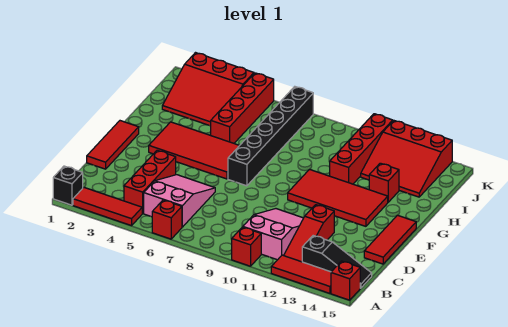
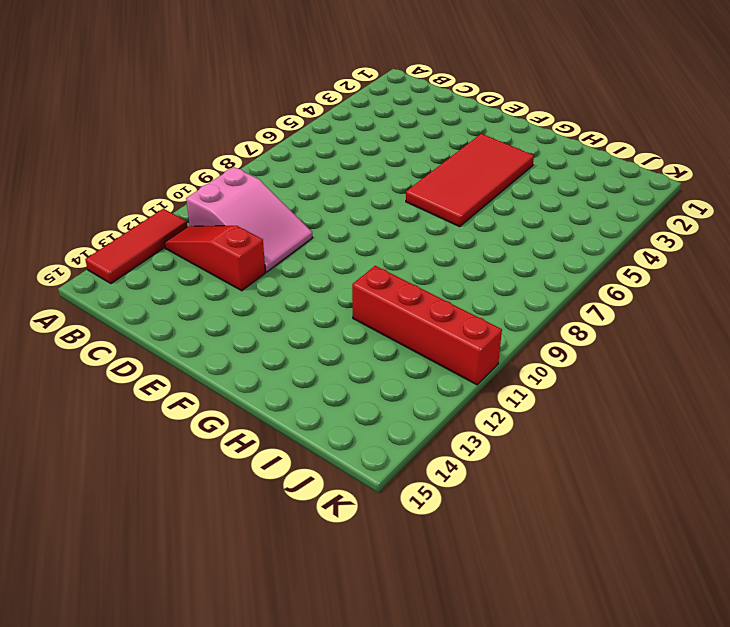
none -> black brick A1 level 1
none -> red tile A2:A4 level 1
none -> red brick A6 level 1

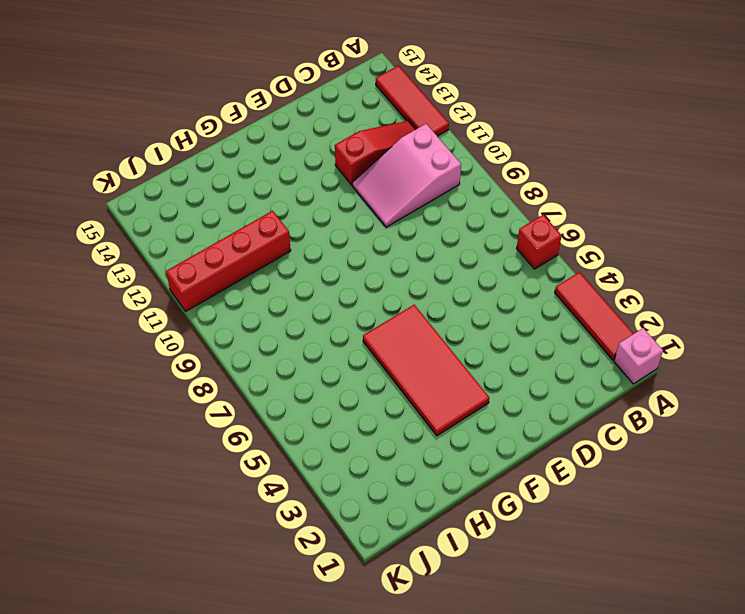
pink brick A1 level 1 -> black brick A1 level 1
none -> red brick A10 level 1
none -> red brick A15 level 1
none -> red brick B4:D4 level 1

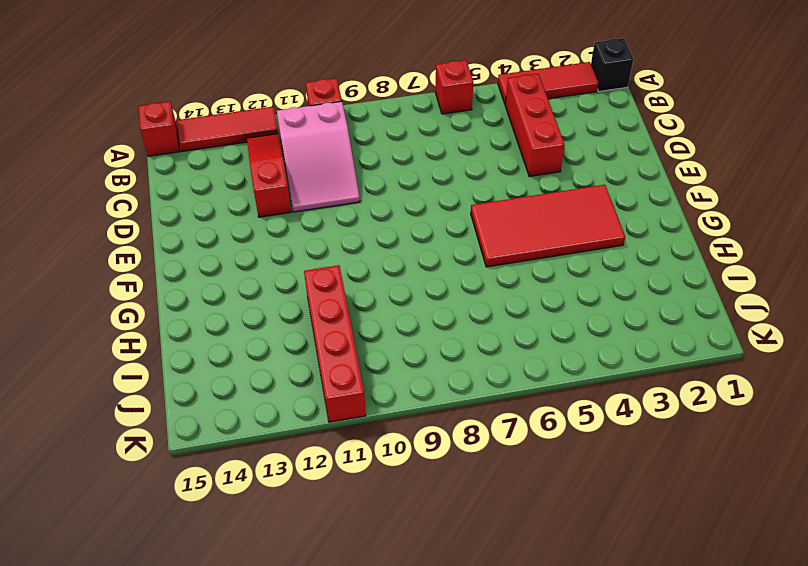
none -> pink slope B5:D6 level 1 top B
none -> black slope B13:B15 level 1 top 13
none -> red tile D1:F1 level 1

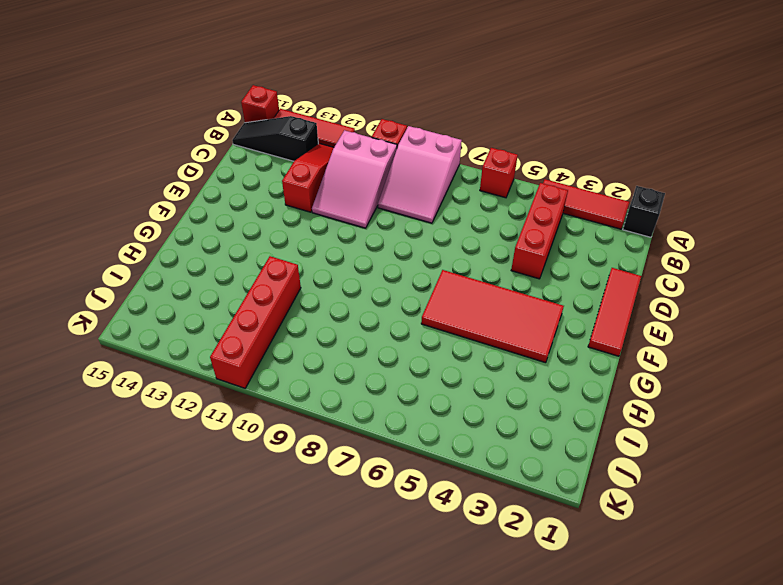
pink slope A8:C9 level 1 top A -> pink slope B5:D6 level 1 top B
none -> red tile D15:F15 level 1
none -> black brick F7:K7 level 1
none -> red tile F10:G13 level 1

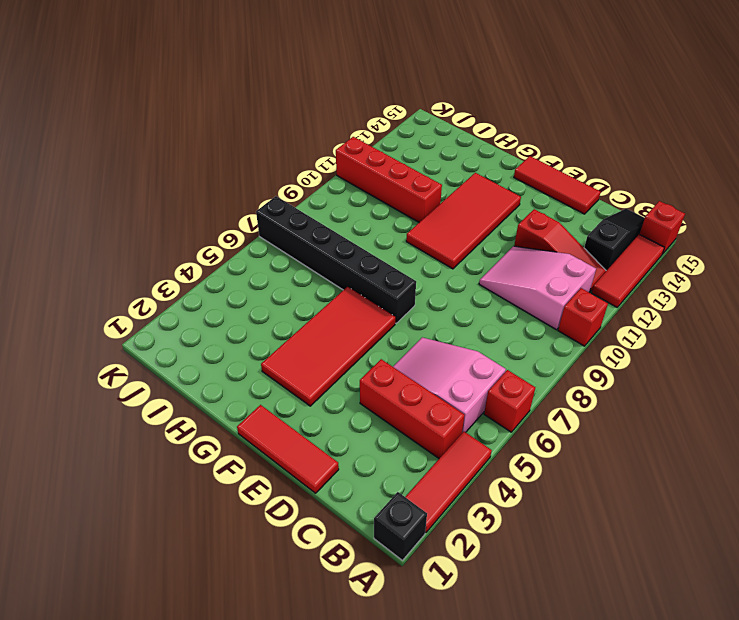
none -> red brick H5:K5 level 1
none -> red brick H13 level 1
none -> red slope I2:K4 level 1 top K

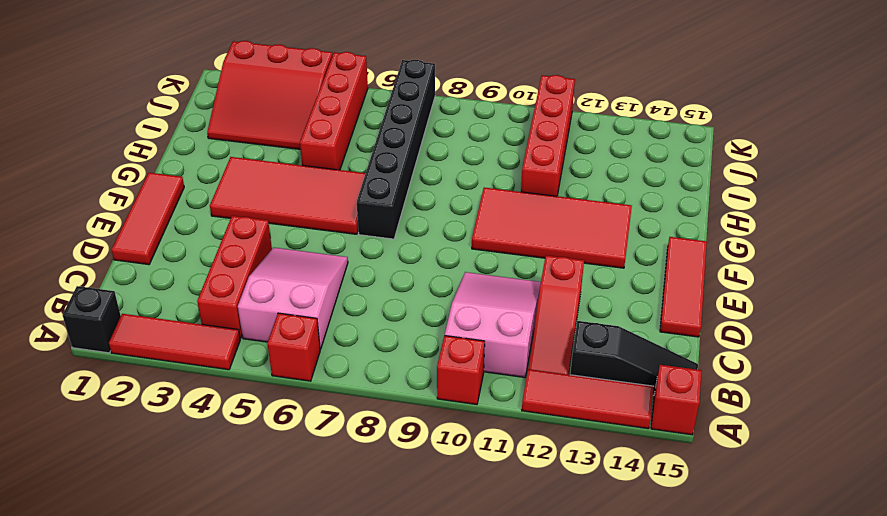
none -> red brick H13 level 1
none -> red slope I12:K14 level 1 top K

